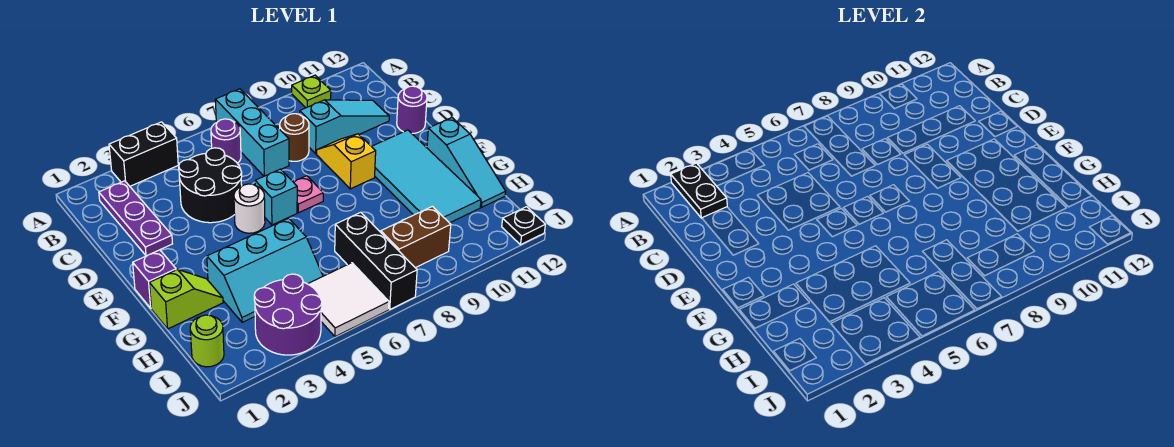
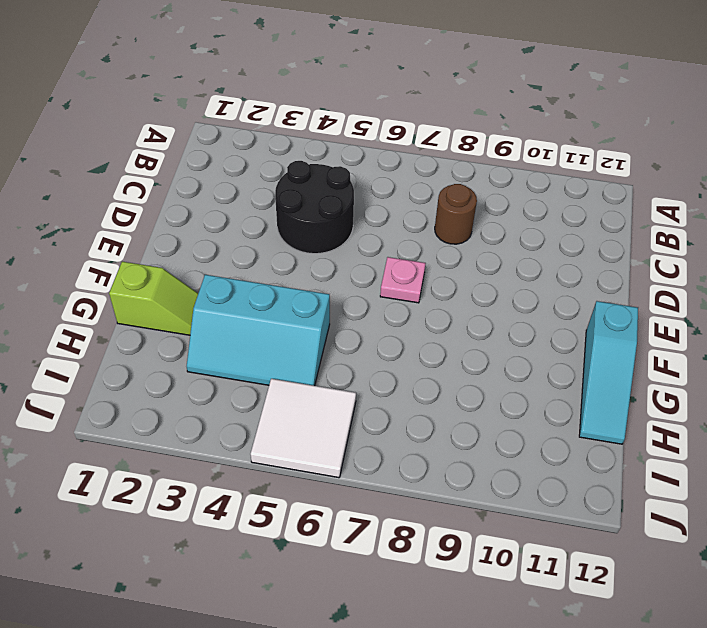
none -> black brick A3:A4 level 1
none -> cyan brick A7:C7 level 1
none -> lime plate A10 level 1

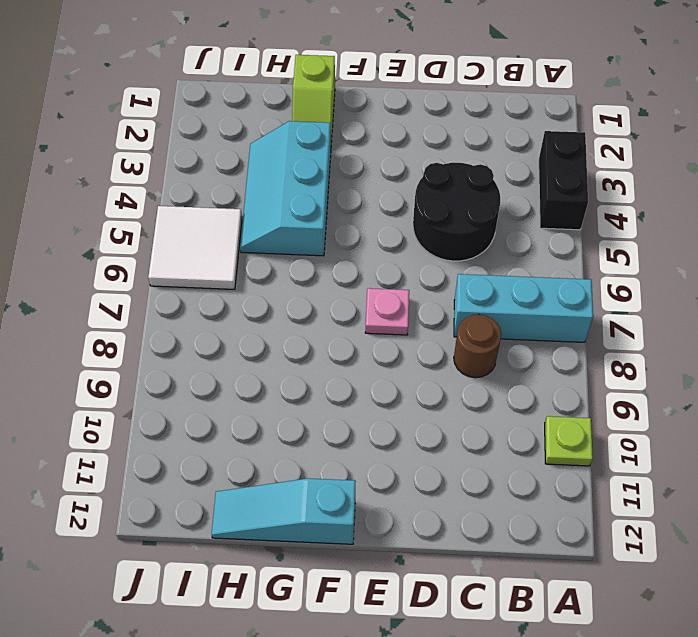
none -> purple plate B2:D2 level 1
none -> purple round brick B6 level 1
none -> cyan slope C9:C11 level 1 top 9

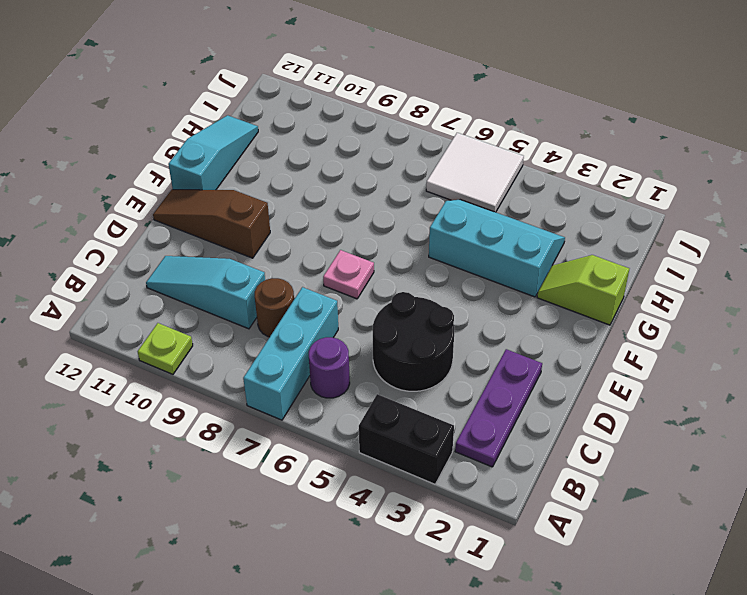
brown slope E10:E12 level 1 top 10 -> cyan tile E10:H11 level 1
none -> yellow slope D9:E9 level 1 top E
none -> purple round brick D12 level 1
none -> white round brick E5 level 1

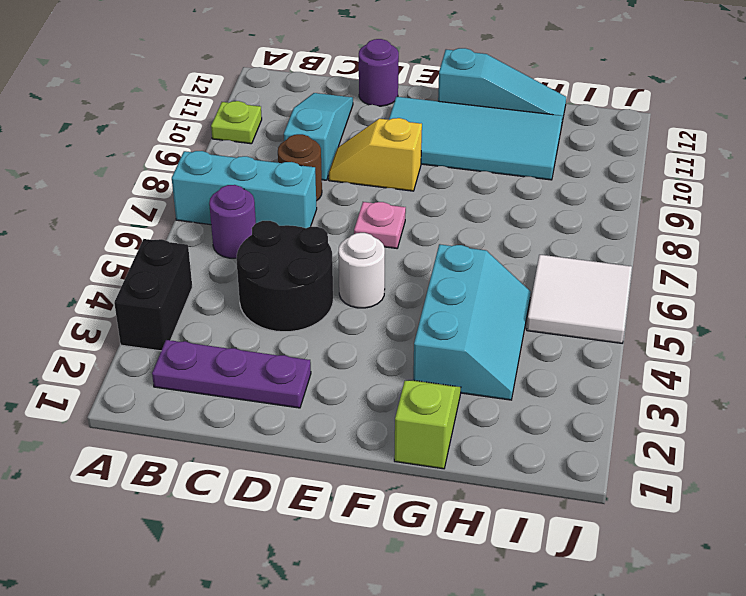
none -> cyan brick E6 level 1
none -> purple brick F1 level 1
none -> black brick H7:J7 level 1

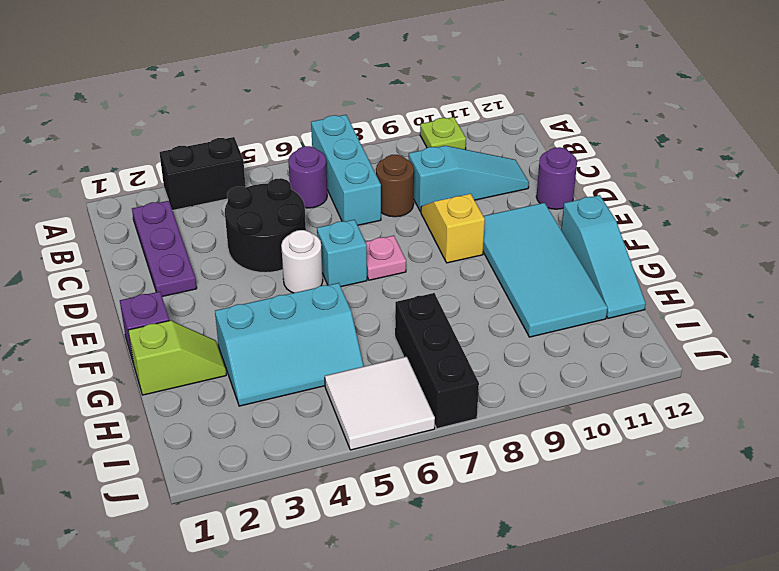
none -> lime round brick I1 level 1
none -> purple round brick I3:J4 level 1
none -> brown brick I8:I9 level 1

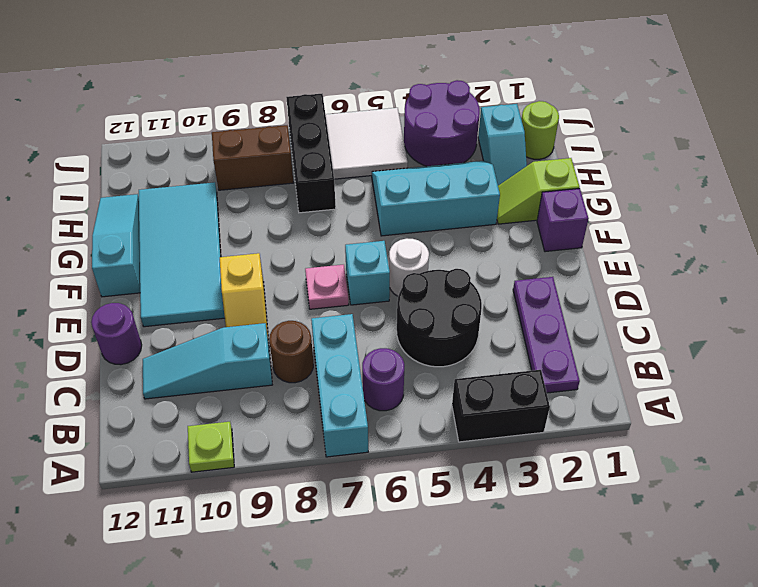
cyan slope H2:I2 level 1 top I -> none
none -> black plate J12 level 1
none -> black plate A2:B2 level 2

